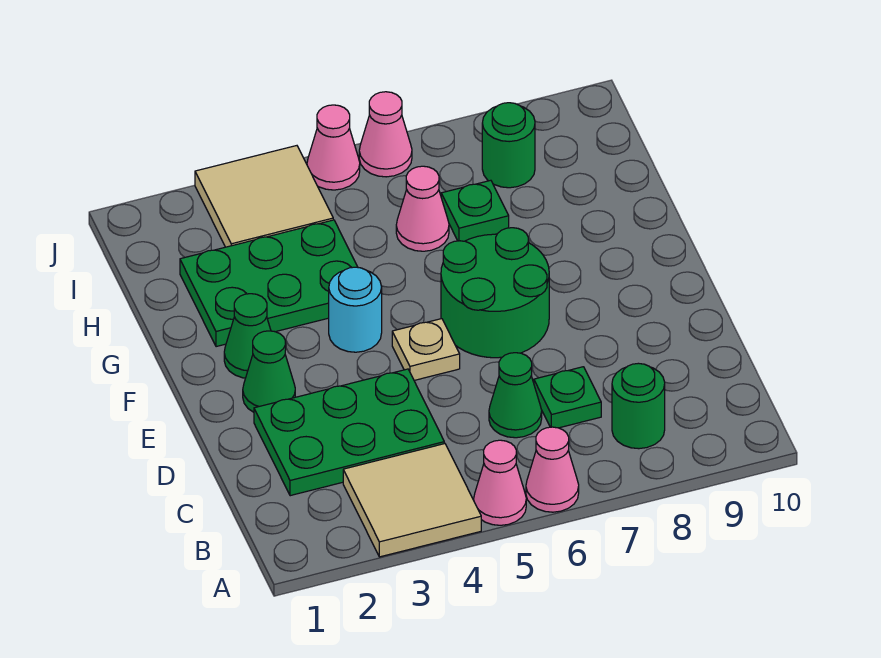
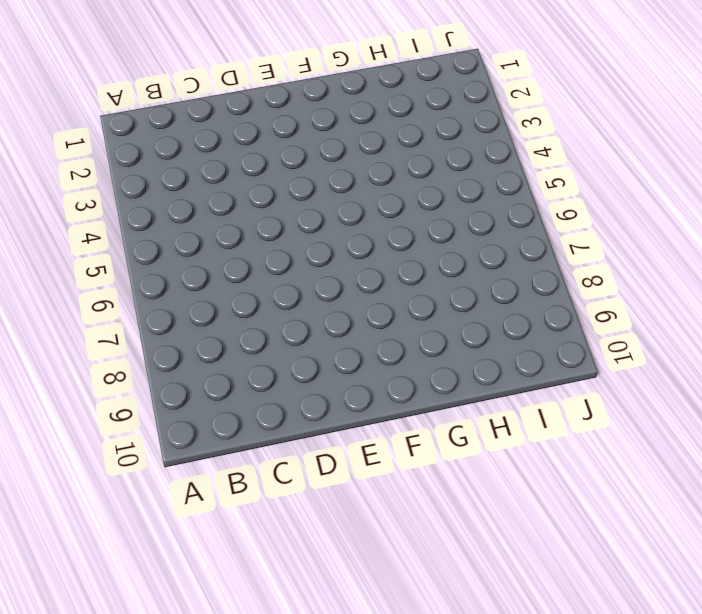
none -> tan tile A3:B4 level 1
none -> pink cone A5 level 1
none -> pink cone A6 level 1

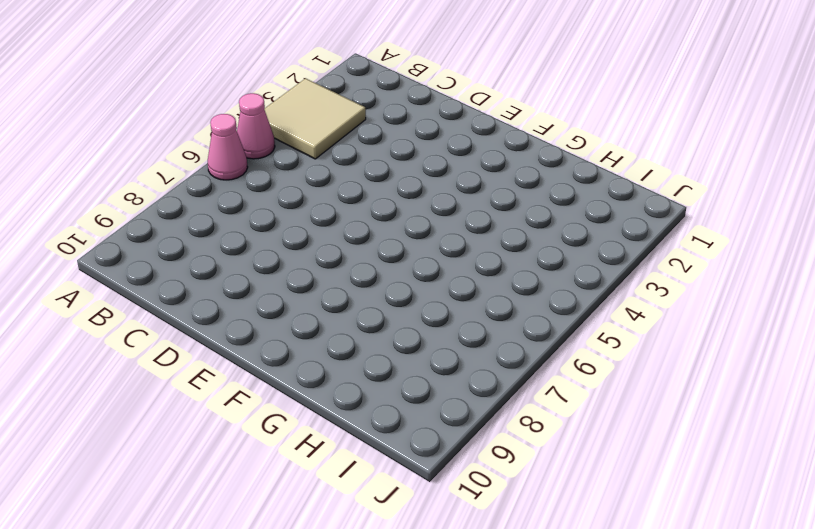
none -> green round brick B8 level 1
none -> green plate C2:D4 level 1
none -> green cone C6 level 1

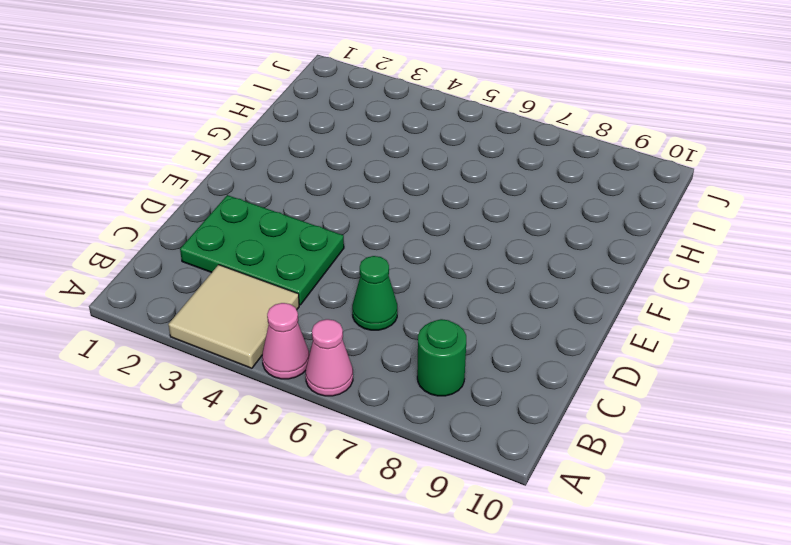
none -> green plate C7 level 1
none -> green cone E2 level 1
none -> tan plate E5 level 1

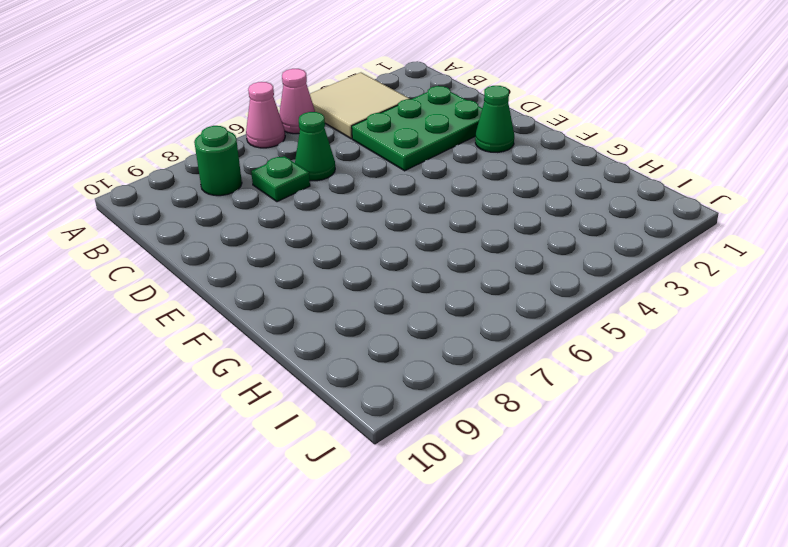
none -> tan plate E5 level 1
none -> green round brick E6:F7 level 1
none -> green cone F2 level 1

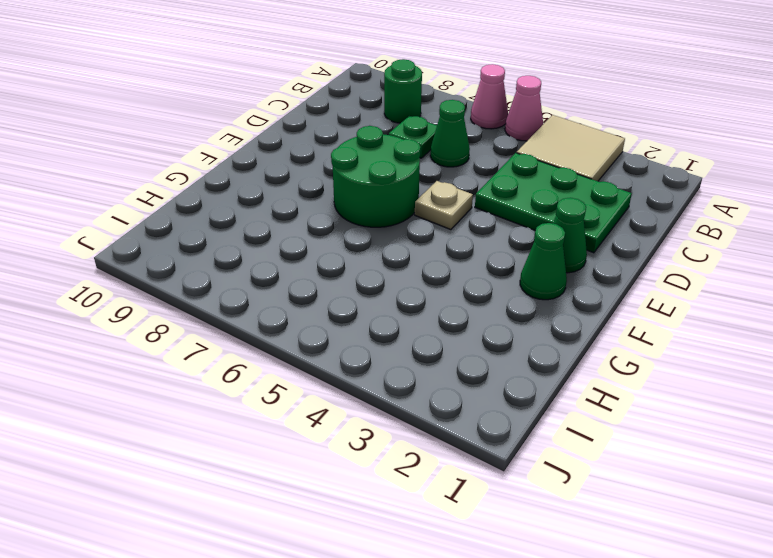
none -> cyan round brick F4 level 1
none -> green plate G2:H4 level 1
none -> pink cone H6 level 1

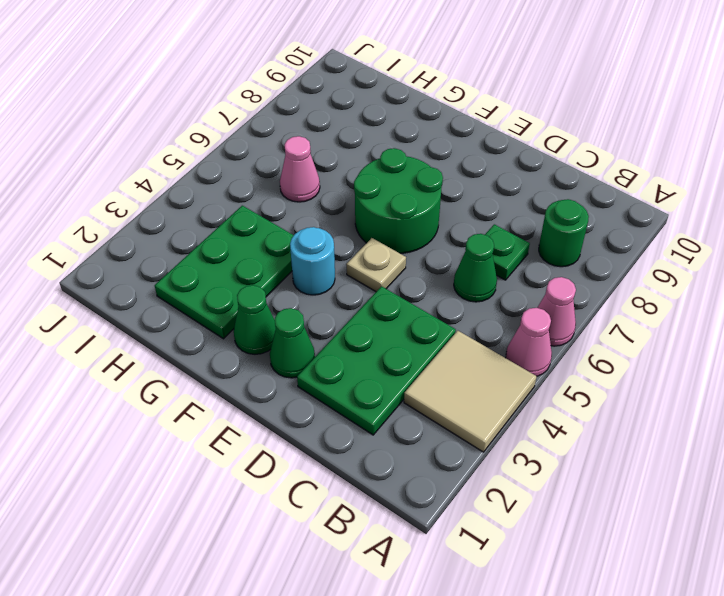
none -> green plate H7 level 1
none -> tan tile I3:J4 level 1
none -> green round brick I8 level 1

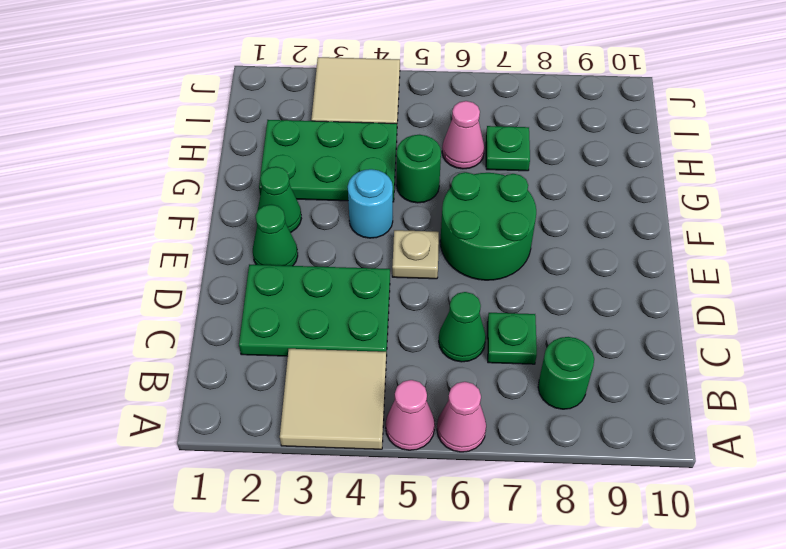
green round brick G5 level 1 -> green round brick I8 level 1
none -> pink cone J5 level 1
none -> pink cone J6 level 1

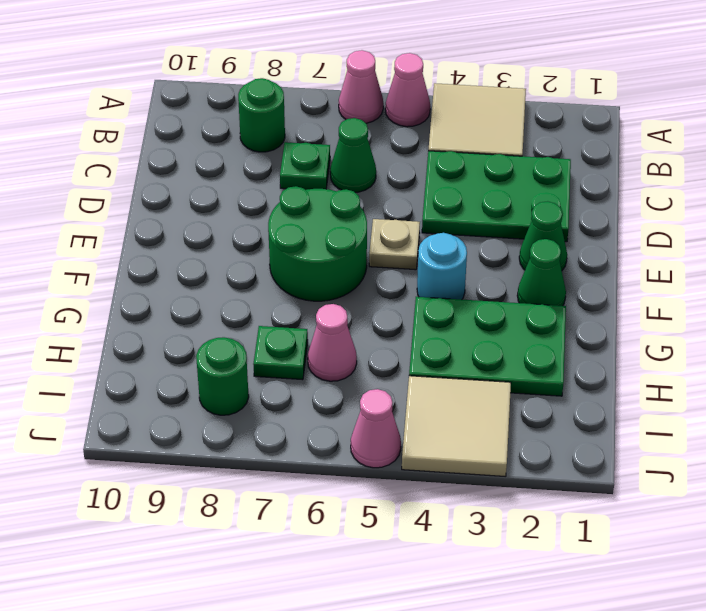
none -> pink cone J6 level 1

